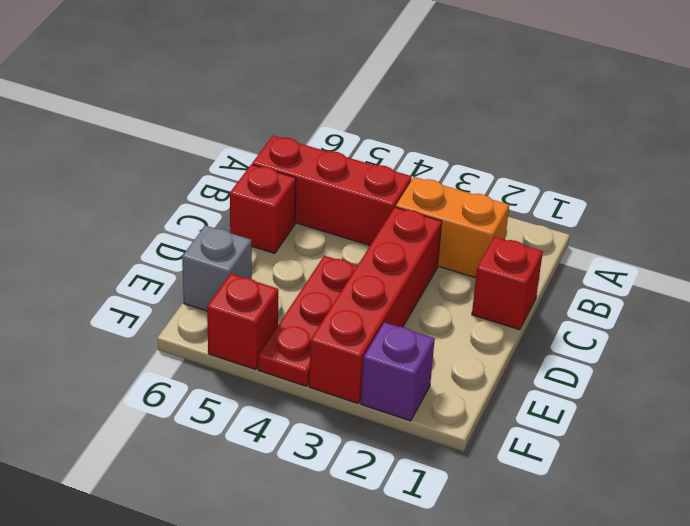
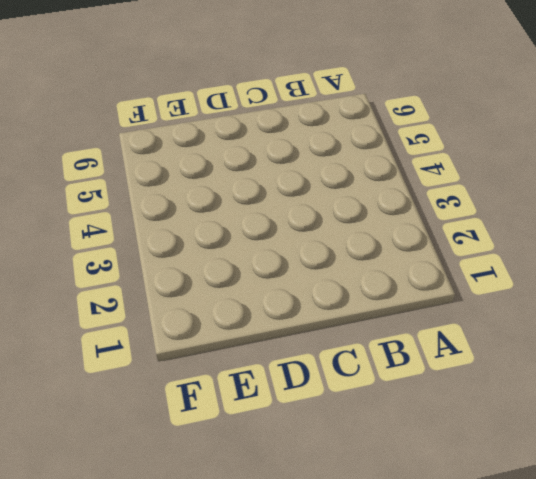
none -> orange brick B2:B3 level 1
none -> red brick B4:B6 level 1

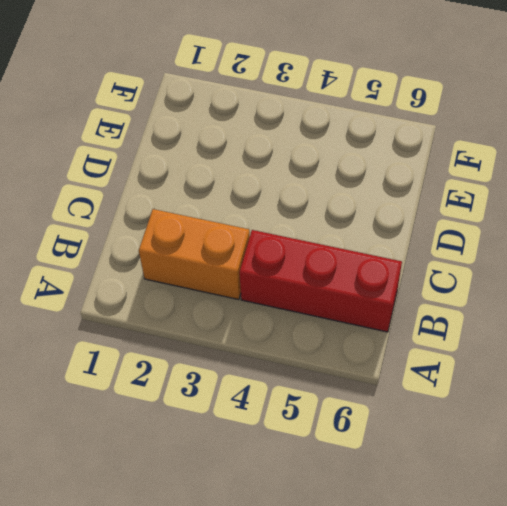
none -> red brick C1 level 1
none -> red brick C3:F3 level 1

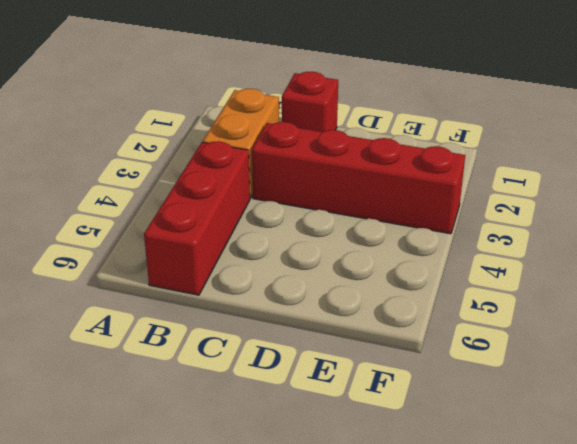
none -> red brick C6 level 1
none -> red plate D4:F4 level 1

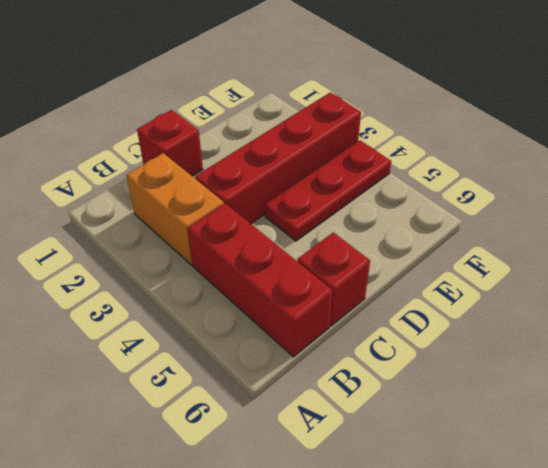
none -> grey brick E6 level 1
none -> purple brick F2 level 1

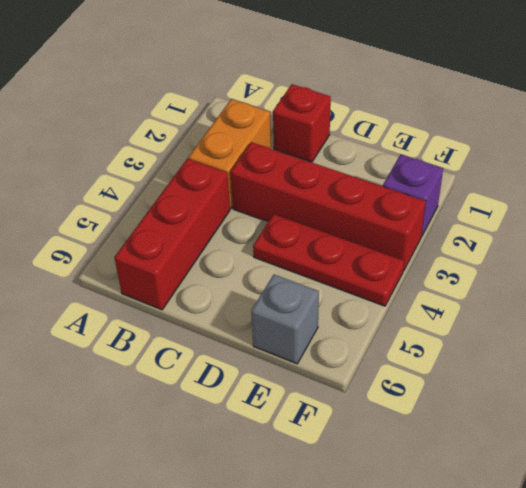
none -> red brick C6 level 1
none -> red brick F5 level 1

